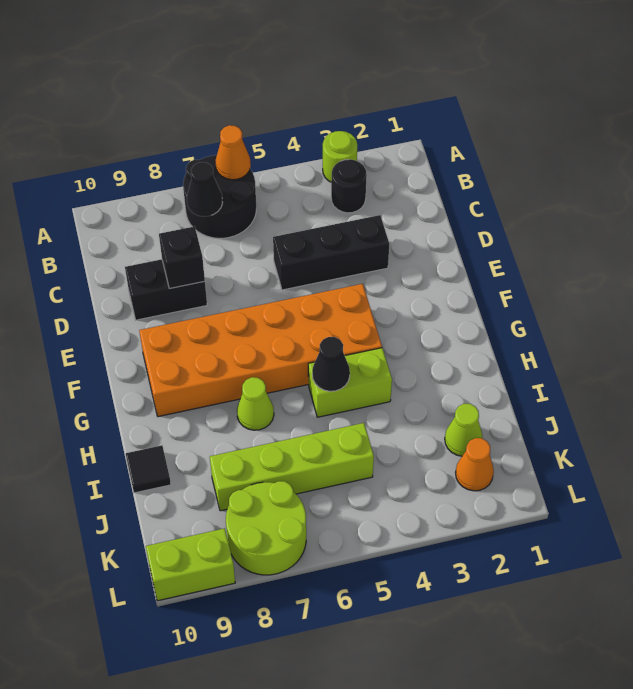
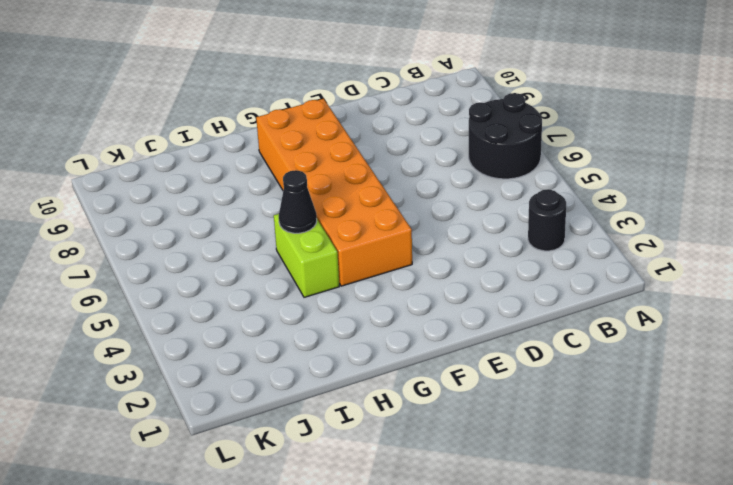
none -> lime round brick A3 level 1
none -> black brick D3:D5 level 1
none -> black brick D8:D9 level 1

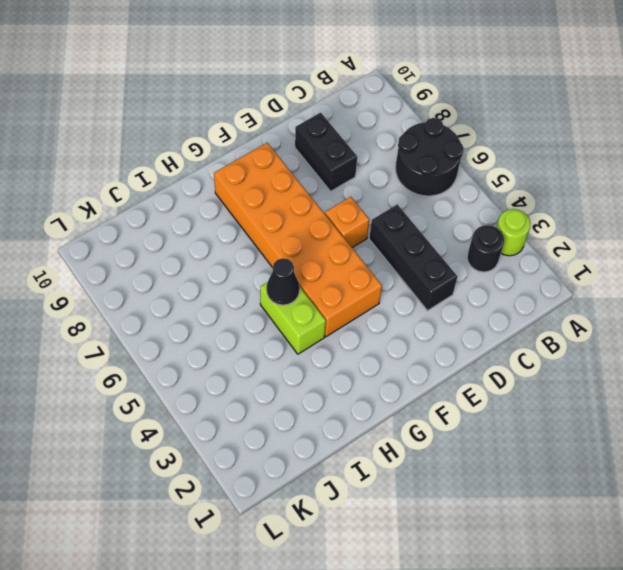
orange brick E6 level 1 -> none
none -> lime cone H7 level 1
none -> black tile I10 level 1
none -> lime cone J2 level 1

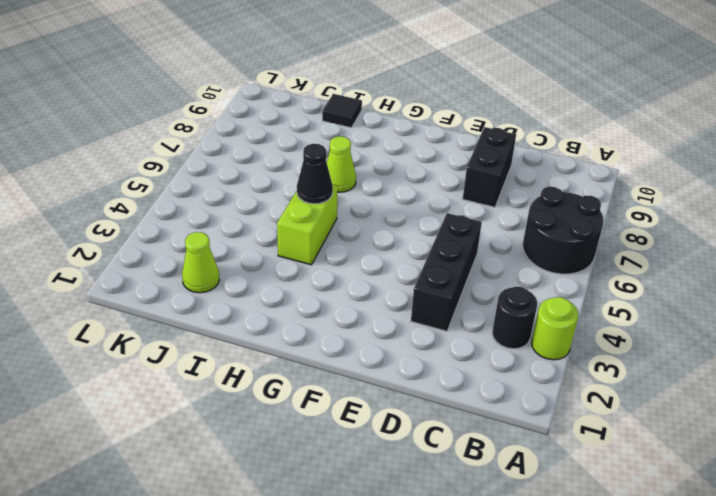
none -> orange brick F4:G9 level 1
none -> lime brick J5:J8 level 1
none -> orange cone K2 level 1

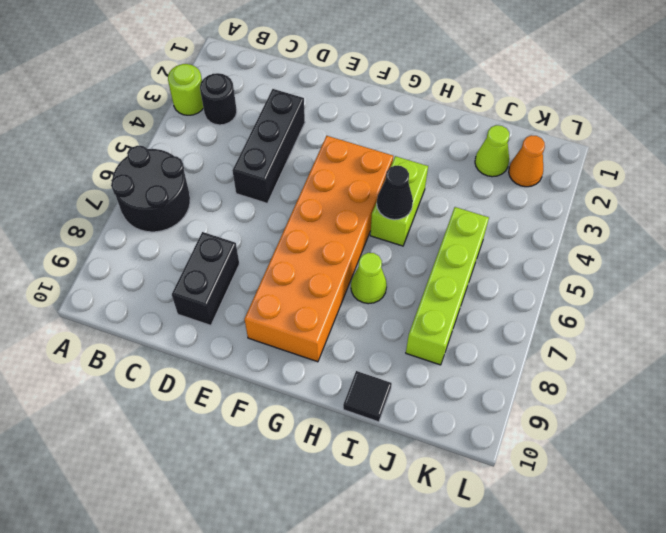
none -> lime round brick K7:L8 level 1
none -> lime brick L9:L10 level 1
none -> orange cone A6 level 2

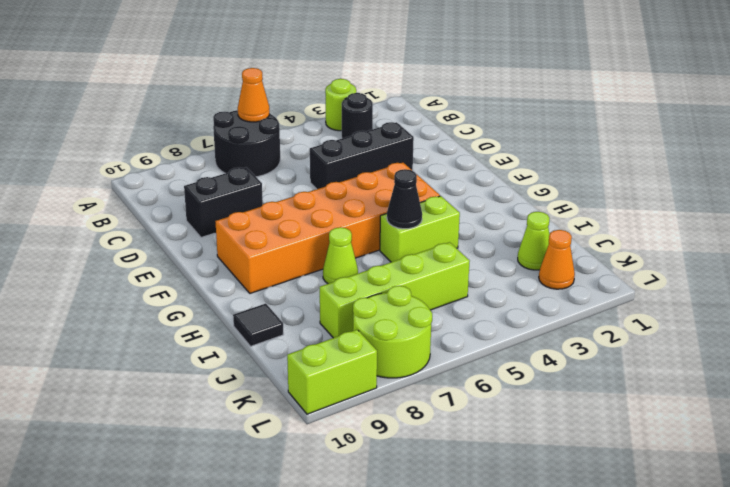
none -> black cone B7 level 2
none -> black brick D8 level 2

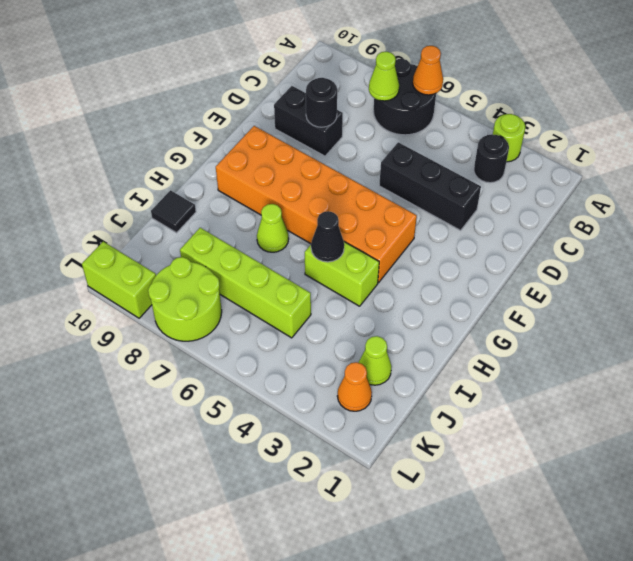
lime cone B7 level 2 -> black cone B7 level 2
black round brick D8 level 2 -> black brick D8 level 2

